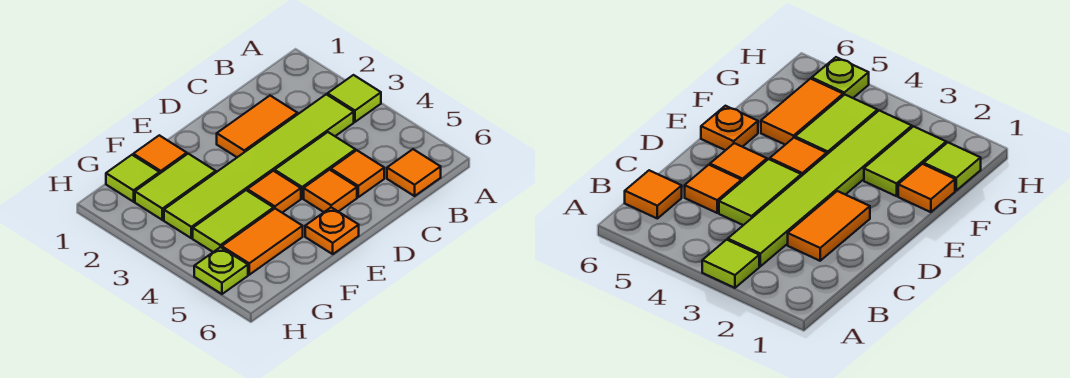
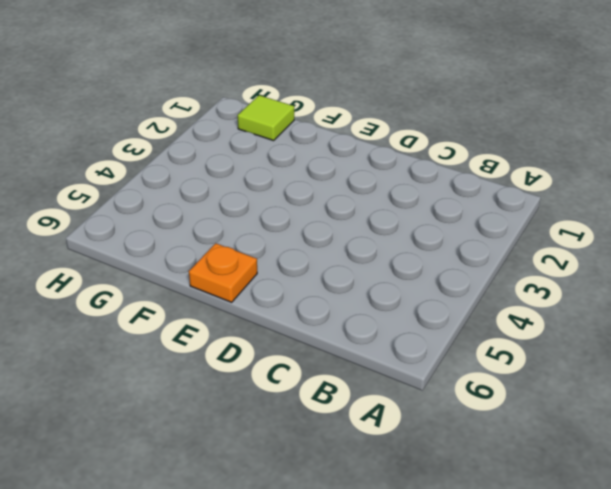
none -> lime tile A3 level 1
none -> lime tile B3:G3 level 1
none -> orange tile B6 level 1

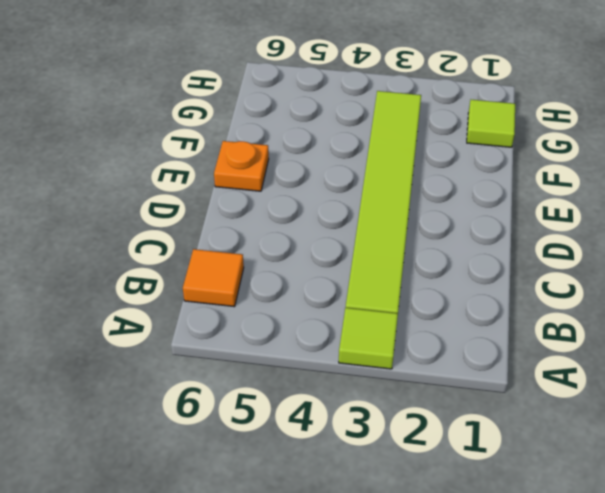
none -> orange tile C2:D2 level 1
none -> lime tile C4:D4 level 1
none -> orange tile C5 level 1

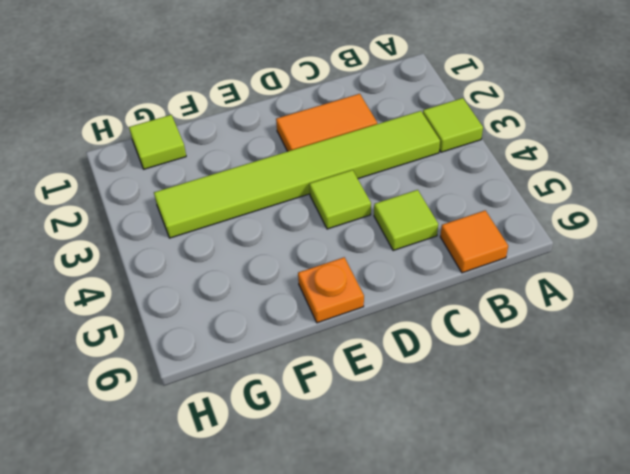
lime tile C5 level 1 -> orange tile C5 level 1
lime tile D4 level 1 -> lime tile C4:D4 level 1
none -> orange tile D5 level 1
none -> orange tile E4 level 1
none -> orange tile F1 level 1

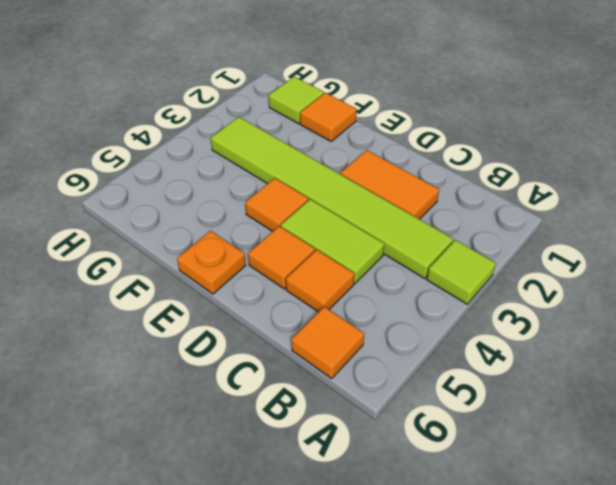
none -> lime tile F2:G2 level 1
none -> lime tile F4:G4 level 1
none -> orange tile F5:G5 level 1

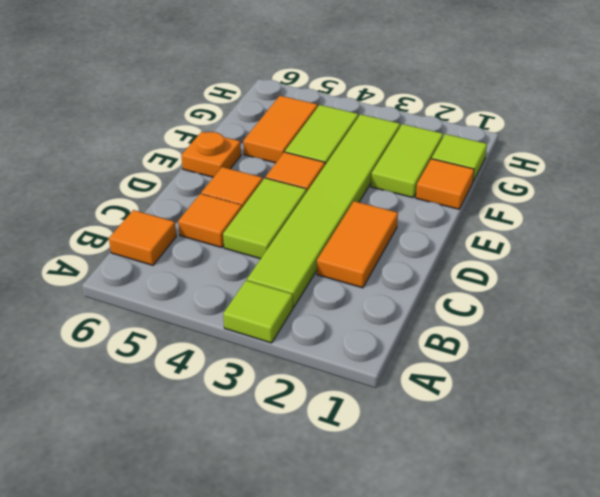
none -> lime plate H5 level 1

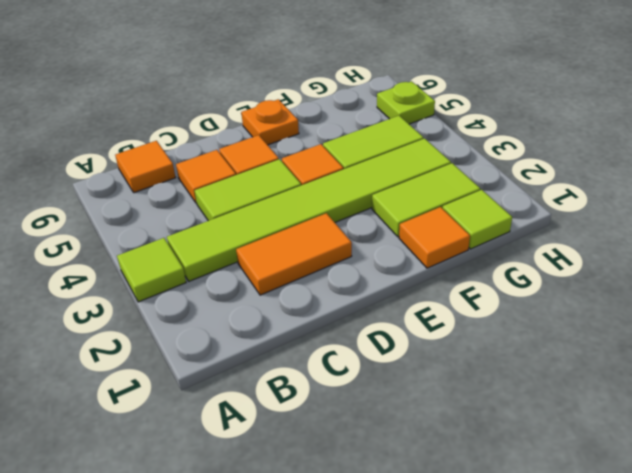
none -> orange tile F5:G5 level 1

